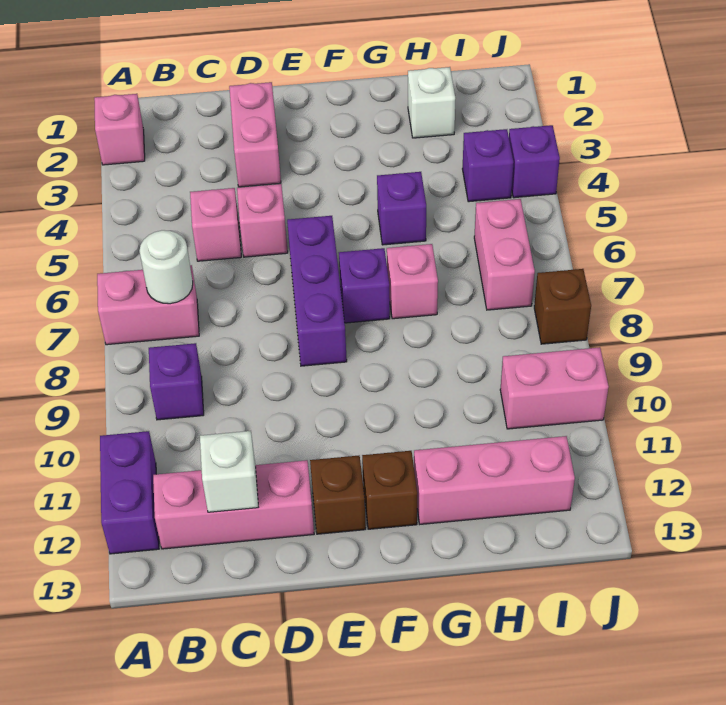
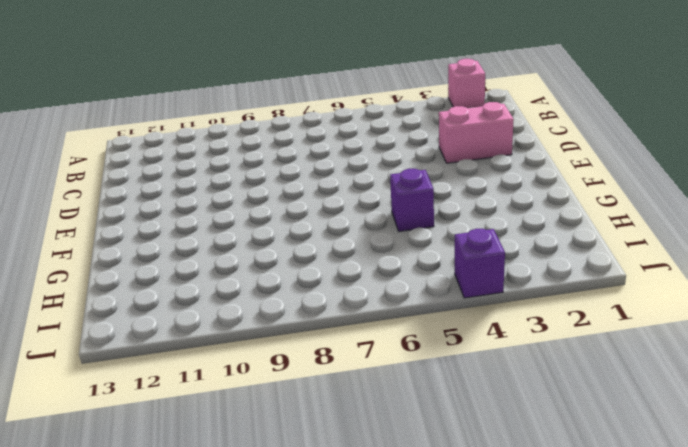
none -> pink brick A7:B7 level 1
none -> purple brick A11:A12 level 1
none -> purple brick B9 level 1

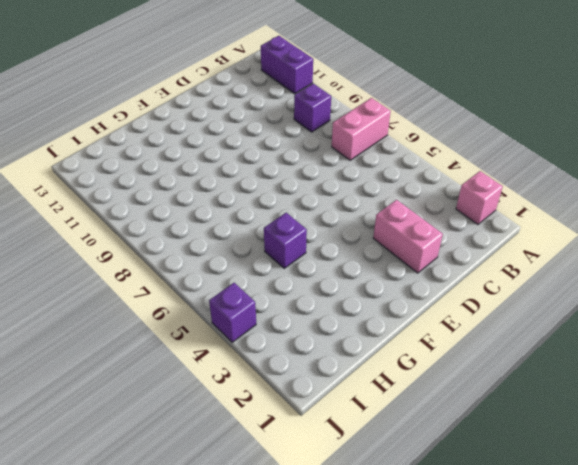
none -> pink brick B12:D12 level 1
none -> pink brick C5 level 1
none -> pink brick D5 level 1

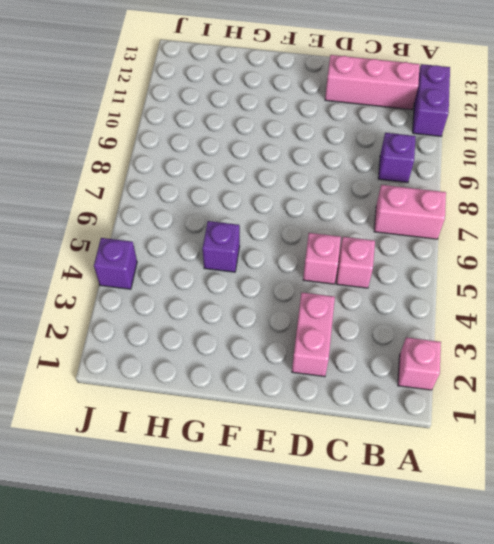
none -> purple brick E6:E8 level 1
none -> brown brick E12 level 1
none -> purple brick F7 level 1

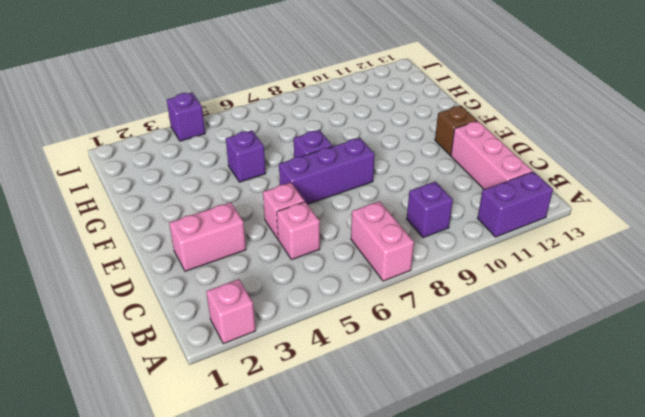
none -> brown brick F12 level 1
none -> pink brick G7 level 1
none -> pink brick G12:I12 level 1

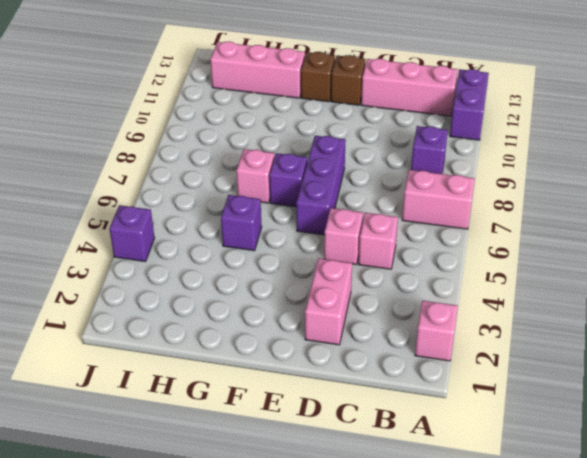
none -> white brick H2 level 1
none -> purple brick I4 level 1
none -> pink brick I6:I7 level 1

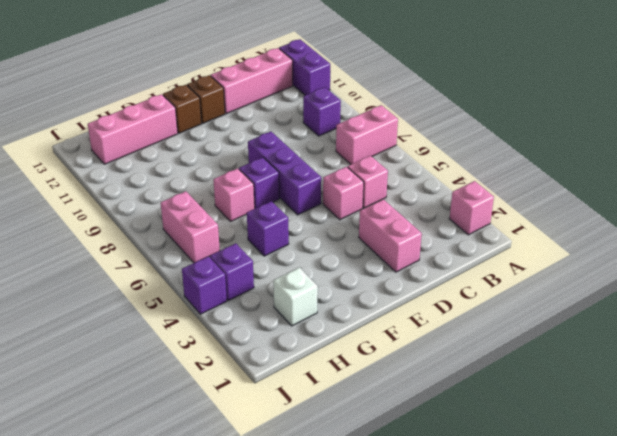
none -> pink brick I10:J10 level 1
none -> brown brick J8 level 1
none -> white round brick B7 level 2

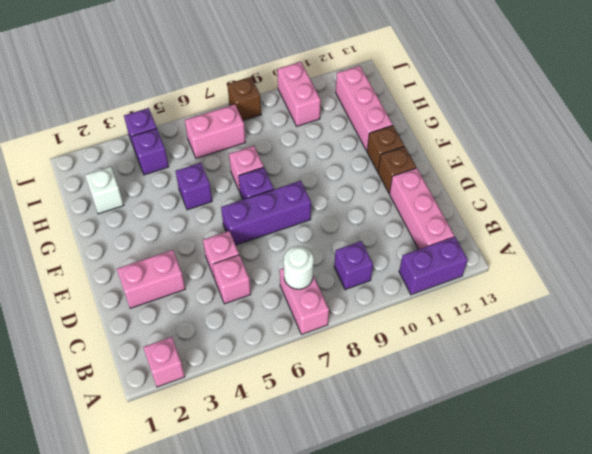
none -> white brick C12 level 2

